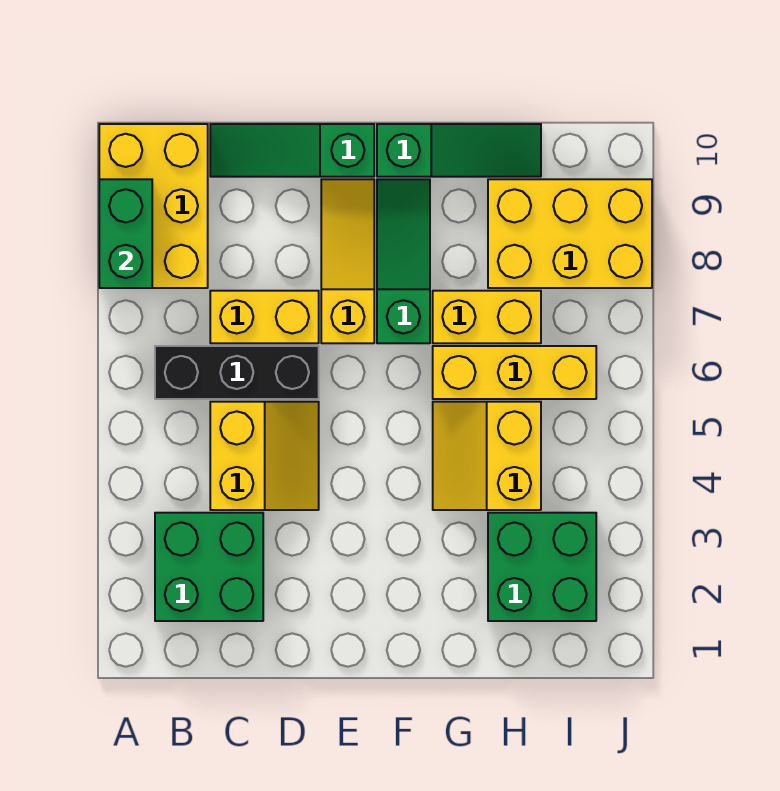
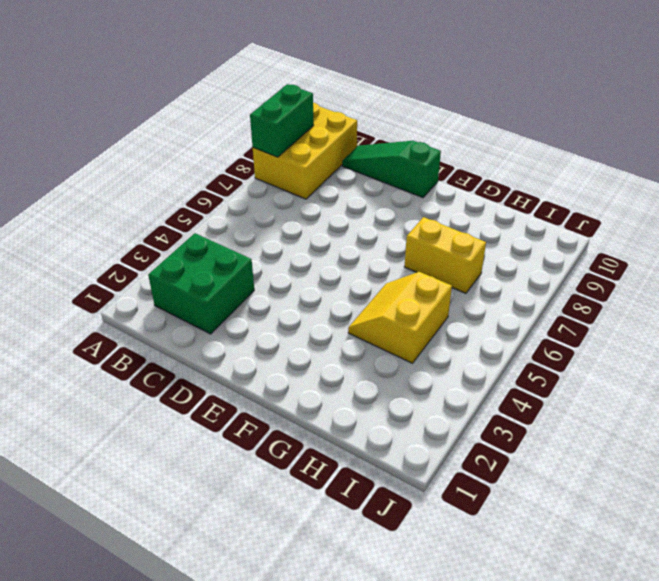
none -> black brick B6:D6 level 1
none -> yellow slope C4:D5 level 1 top C
none -> yellow brick C7:D7 level 1

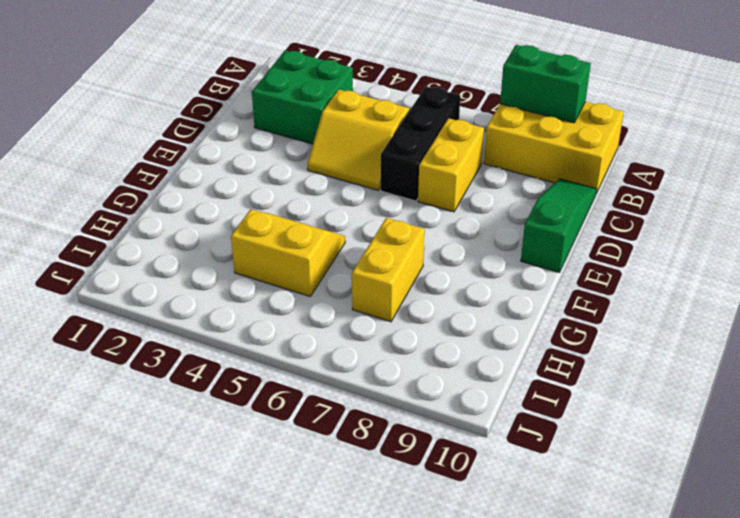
none -> yellow slope E7:E9 level 1 top 7
none -> green slope F7:F9 level 1 top 7
none -> green slope F10:H10 level 1 top F

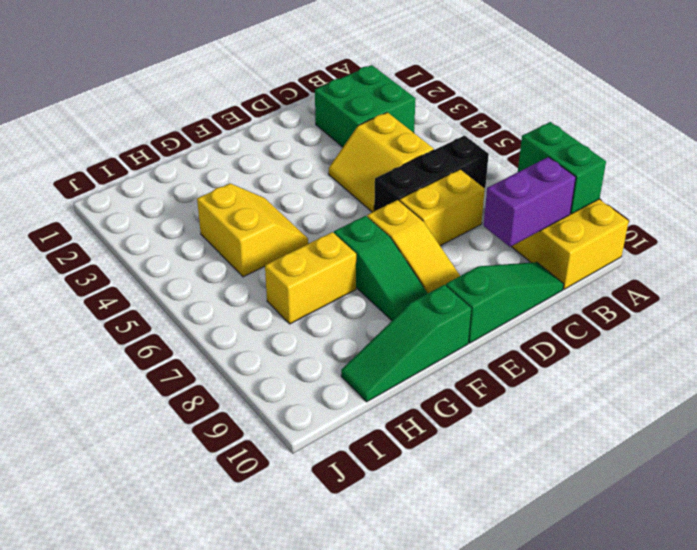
purple brick B9:C9 level 2 -> none
none -> yellow brick G6:I6 level 1
none -> green brick H2:I3 level 1
none -> yellow brick H8:J9 level 1

